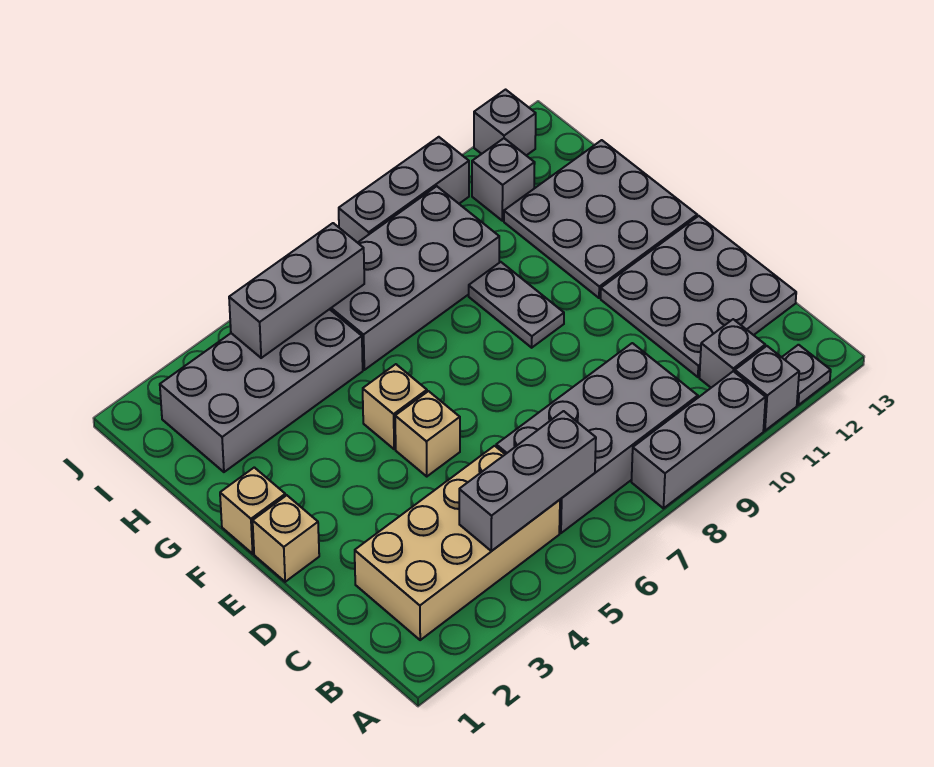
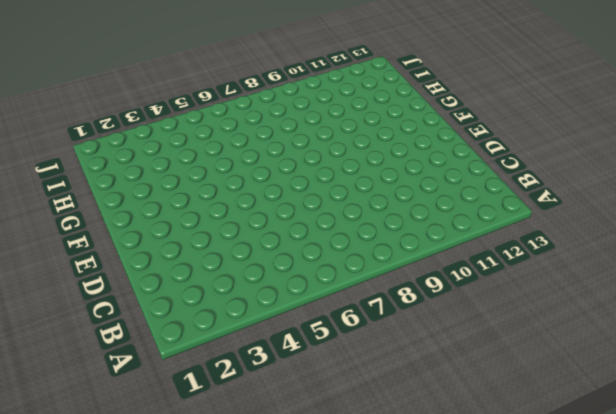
none -> grey brick A8:A10 level 1
none -> grey brick A11 level 1
none -> grey plate A12 level 1

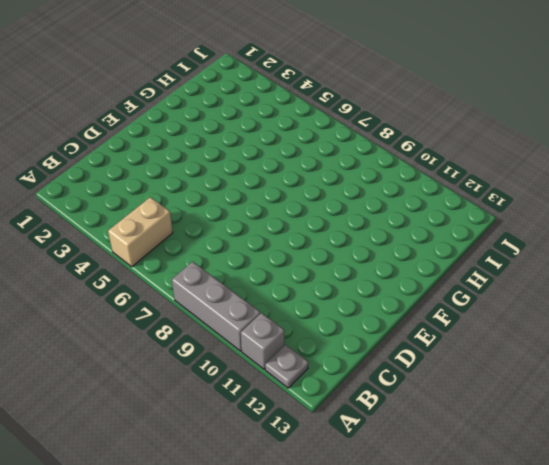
tan brick A5:B5 level 1 -> tan brick B2:C5 level 1
none -> grey brick B6:C9 level 1
none -> grey brick B11 level 1
none -> grey plate C11:E13 level 1

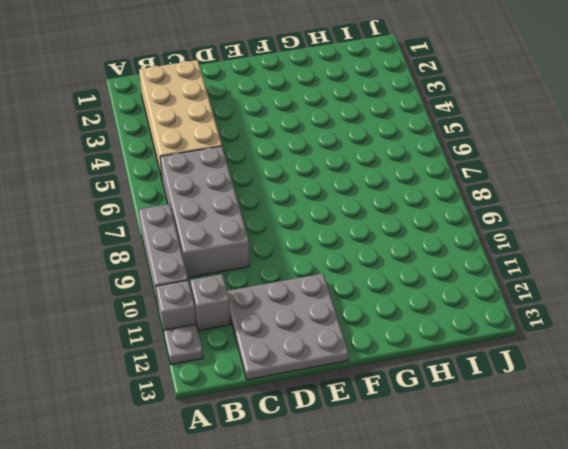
none -> tan brick E1 level 1
none -> tan brick E5 level 1
none -> tan brick F1 level 1

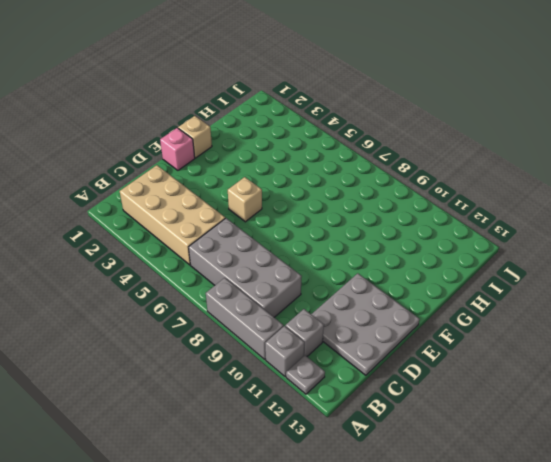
pink brick E1 level 1 -> tan brick E1 level 1
none -> tan brick F5 level 1
none -> grey plate F9:G9 level 1
none -> grey plate F11:H13 level 1

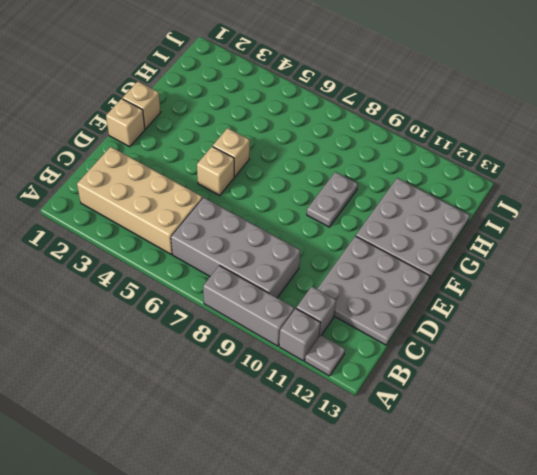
none -> grey brick H2:I5 level 1
none -> grey brick H6:I9 level 1
none -> grey brick I11 level 1

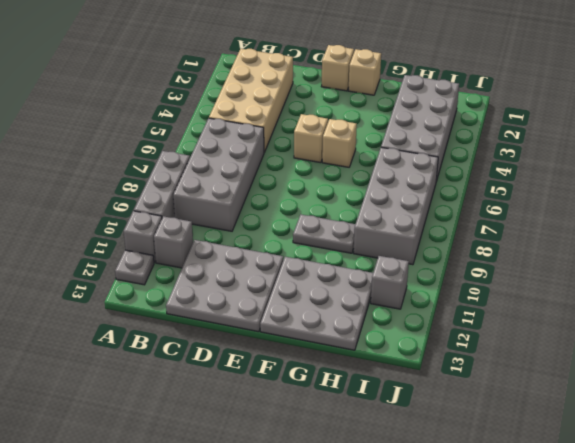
none -> grey brick J8:J10 level 1
none -> grey brick J12 level 1
none -> grey brick B4:B6 level 2

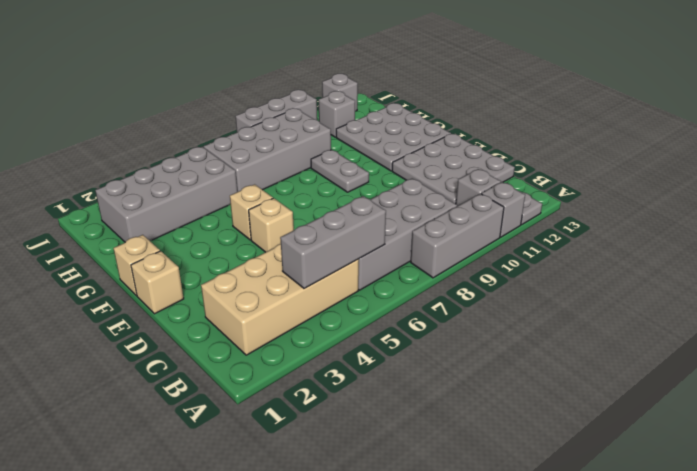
none -> grey brick I4:I6 level 2

